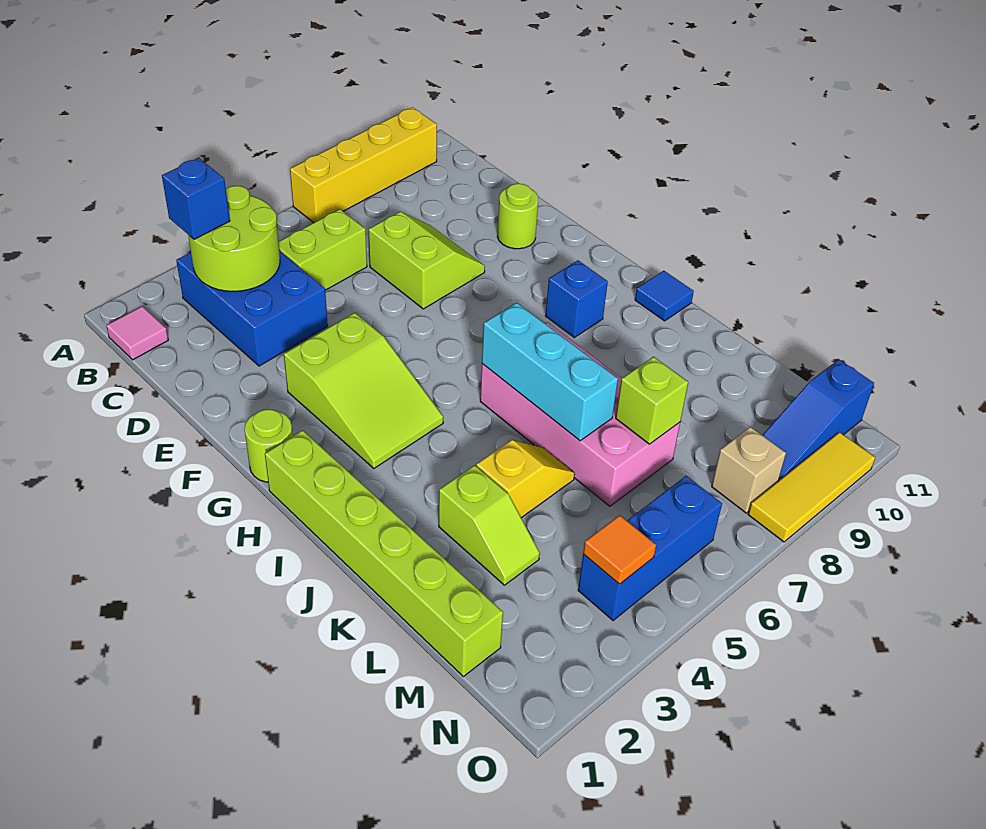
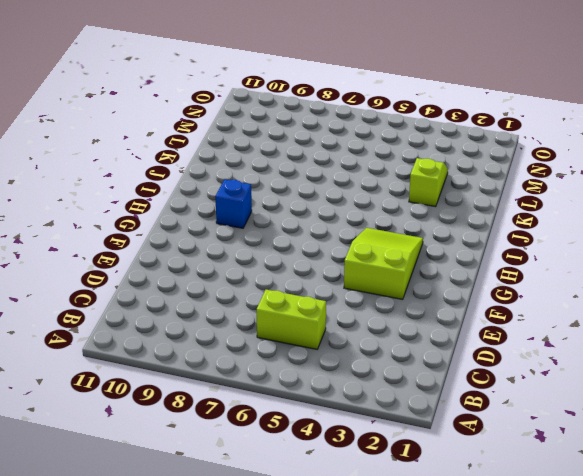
none -> yellow brick A7:A10 level 1
none -> pink tile B1 level 1
none -> blue brick B3:D4 level 1

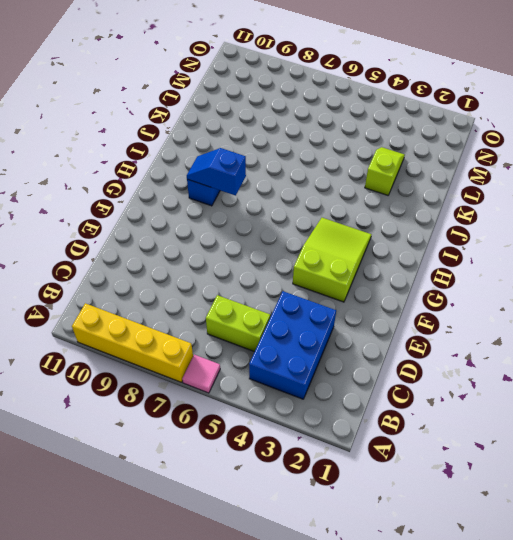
pink tile A6 level 1 -> pink tile B1 level 1
blue slope H8:H9 level 2 top 8 -> none
none -> lime slope D7:E8 level 1 top 7
none -> lime round brick E10 level 1
none -> lime round brick G1 level 1

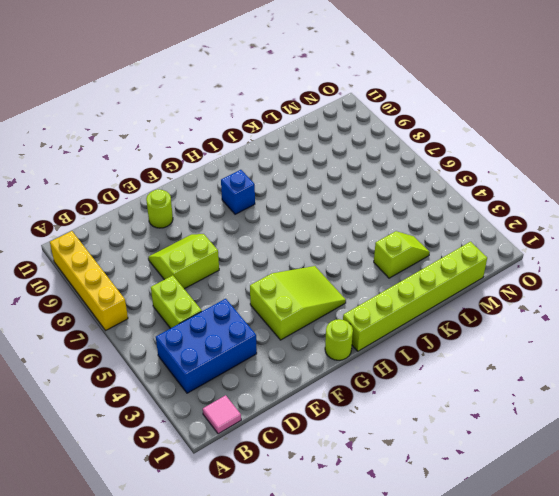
none -> pink brick I6:L7 level 1
none -> blue tile I11 level 1
none -> yellow slope K4:K5 level 1 top 4

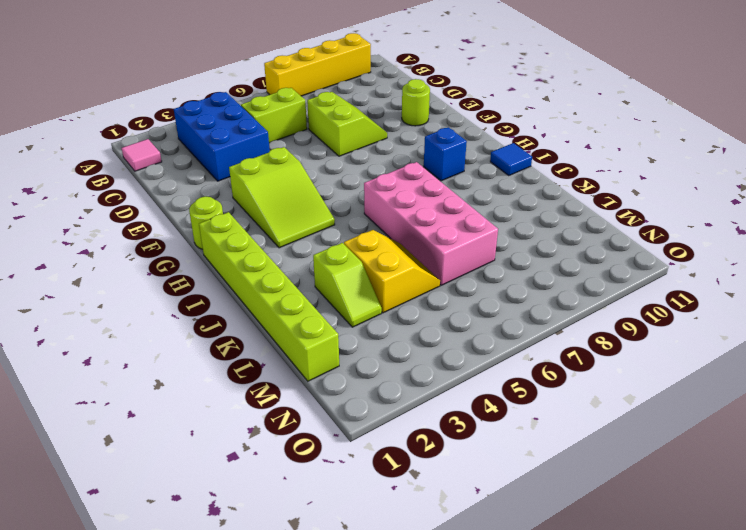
yellow slope K4:L5 level 1 top 4 -> yellow slope K4:K5 level 1 top 4
none -> blue brick N4:N6 level 1
none -> tan brick N8 level 1
none -> blue slope N9:N11 level 1 top 11

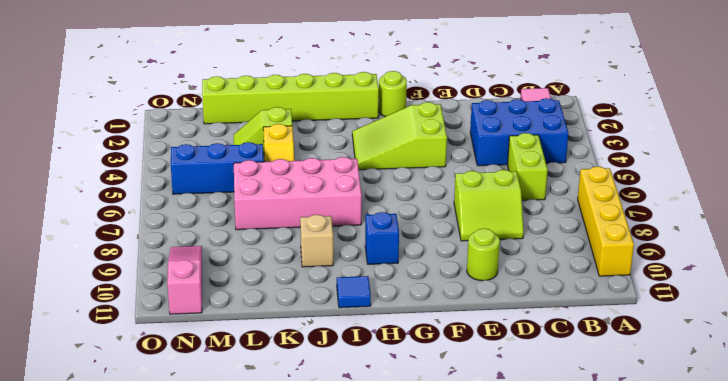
tan brick J9 level 1 -> tan brick N8 level 1
blue brick L5:N5 level 1 -> blue brick N4:N6 level 1
pink slope N9:N11 level 1 top 11 -> blue slope N9:N11 level 1 top 11
none -> yellow tile O8:O10 level 1
none -> lime round brick B3:C4 level 2
none -> cyan brick I6:K6 level 2

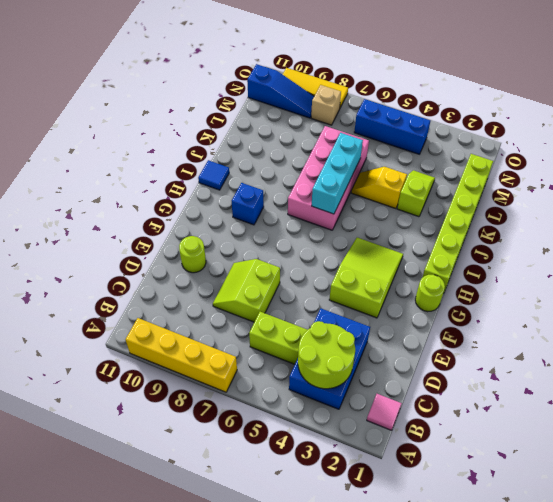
none -> lime brick L7 level 2
none -> orange tile N4 level 2
none -> blue brick B3 level 3

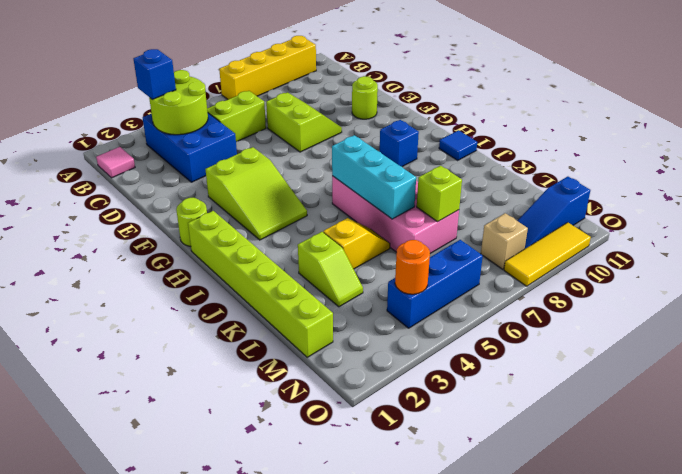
orange round brick N4 level 2 -> orange tile N4 level 2

